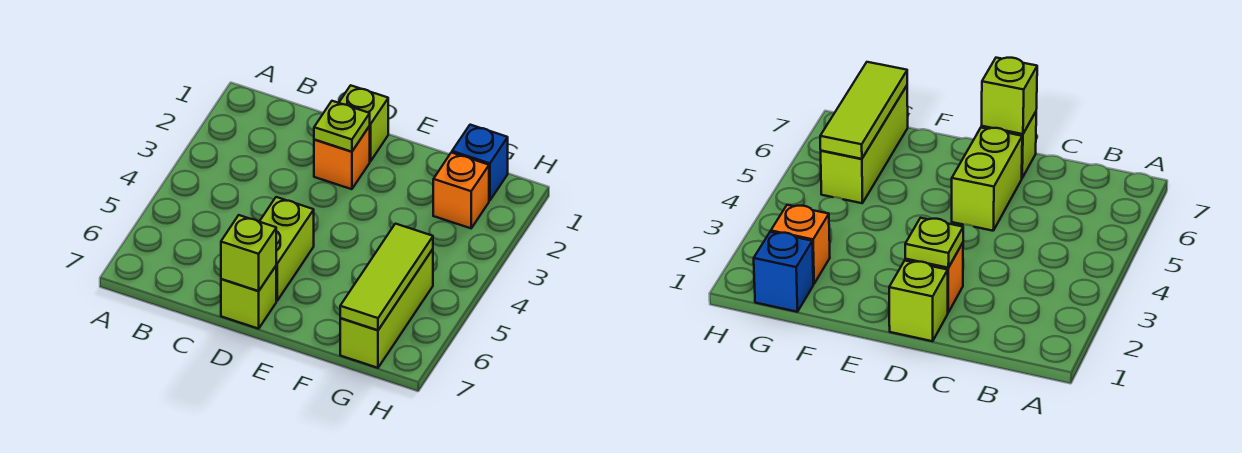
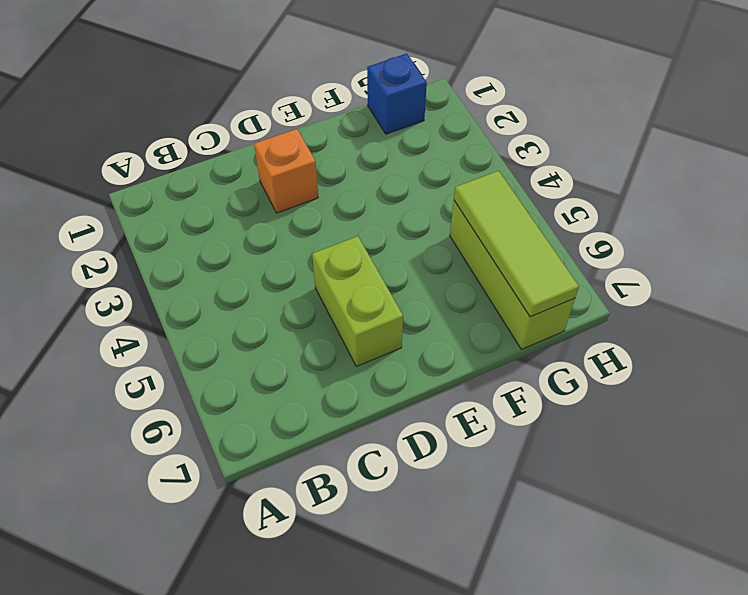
none -> lime brick D1 level 1
none -> lime brick D7 level 1

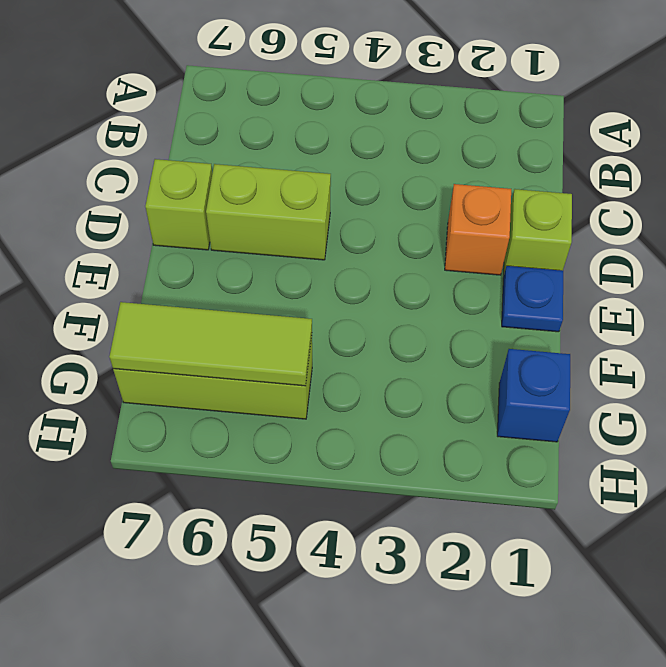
blue plate E1 level 1 -> none
none -> orange brick G2 level 1
none -> lime plate D2 level 2

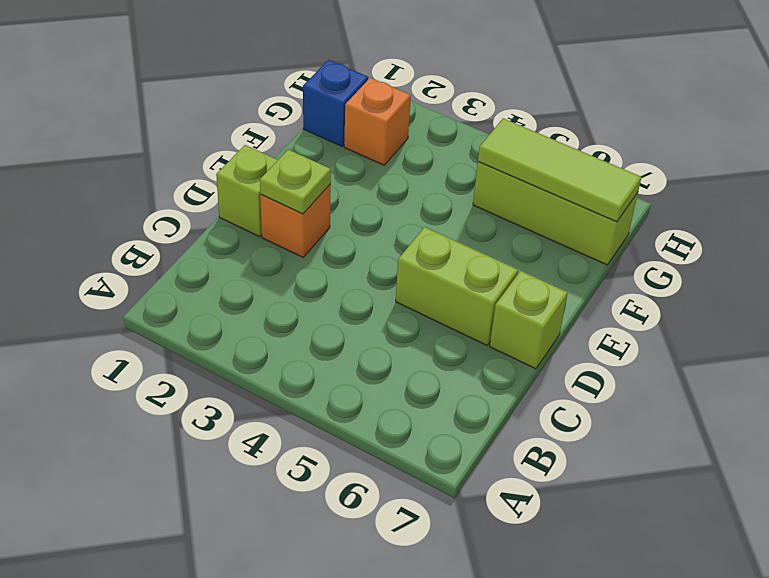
none -> lime brick D7 level 2

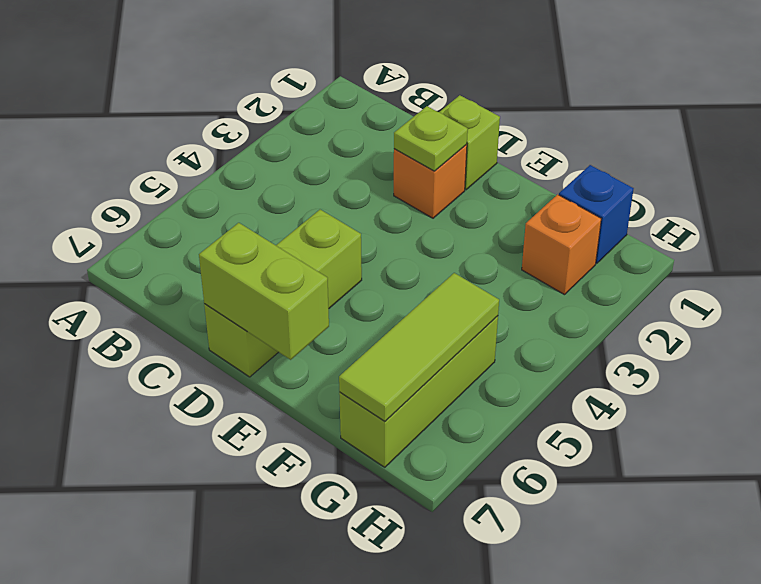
lime brick D7:E7 level 2 -> lime brick D7 level 2

